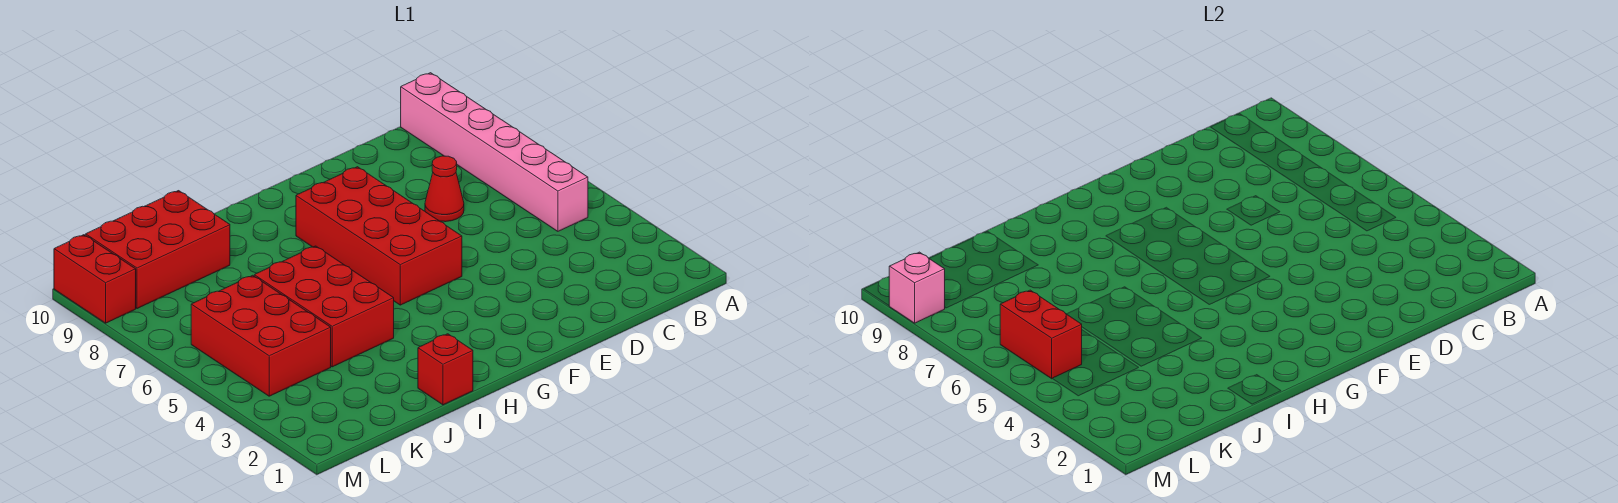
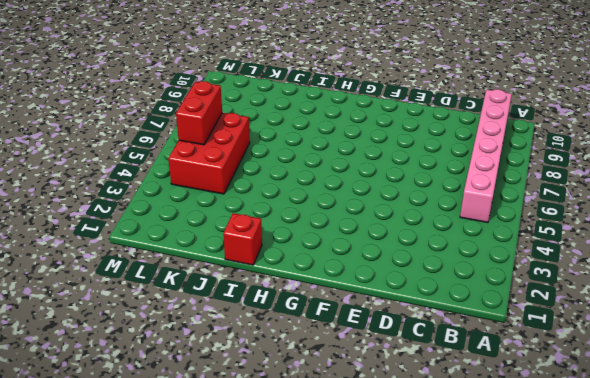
none -> red cone D7 level 1
none -> red brick F5:G8 level 1

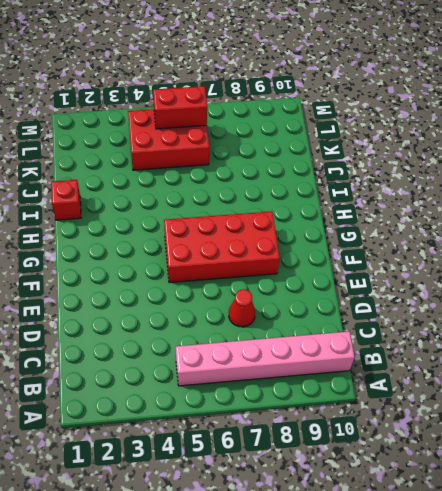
none -> red brick I4:J6 level 1
none -> red brick J9:L10 level 1

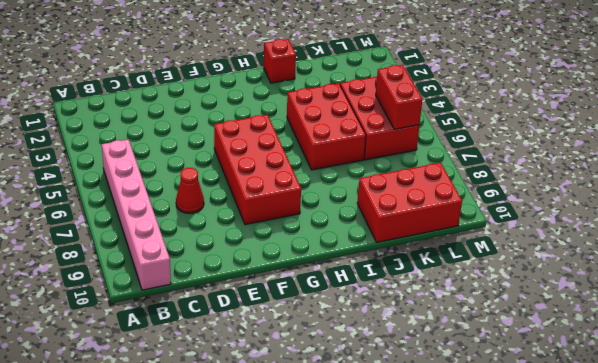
none -> red brick M9:M10 level 1
none -> pink brick M9 level 2

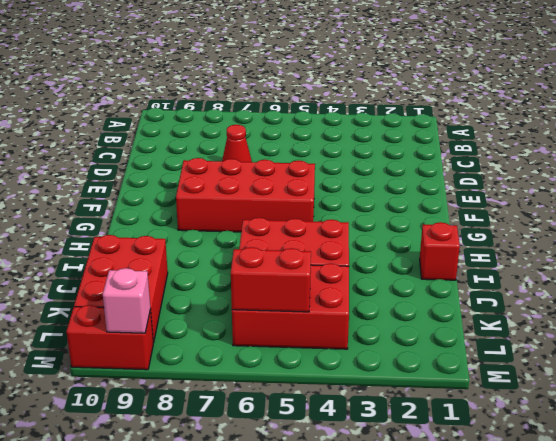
none -> pink brick B5:B10 level 1

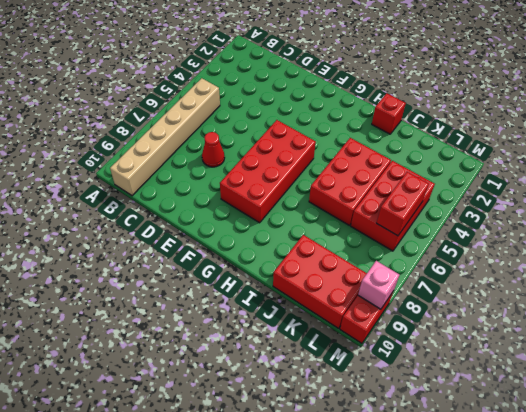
tan brick B5:B10 level 1 -> pink brick B5:B10 level 1

